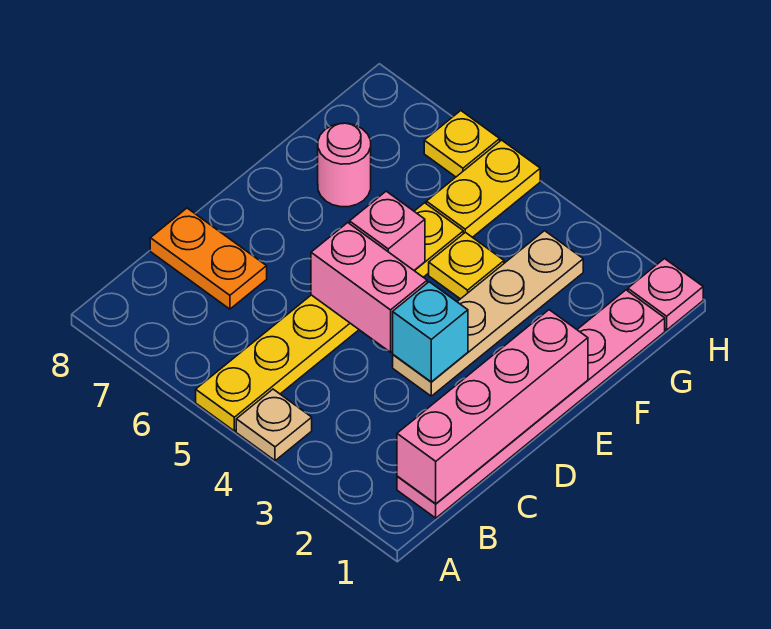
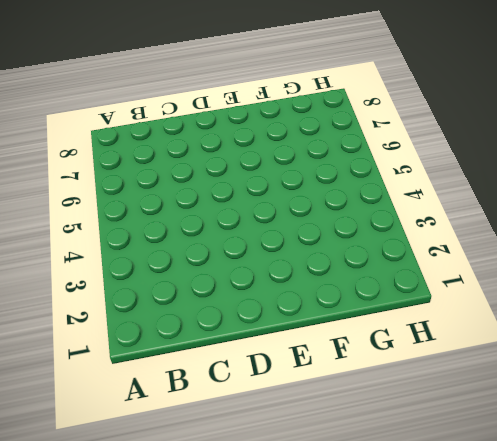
none -> tan plate A4 level 1
none -> yellow plate A5:F5 level 1
none -> pink plate B1:G1 level 1

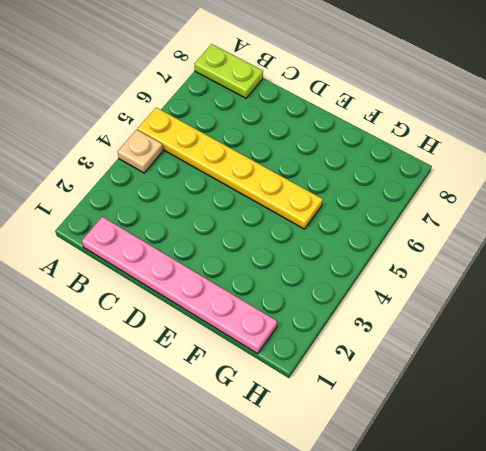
lime plate A8:B8 level 1 -> none
none -> orange plate C7:C8 level 1
none -> tan plate D3:G3 level 1
none -> yellow plate F4 level 1

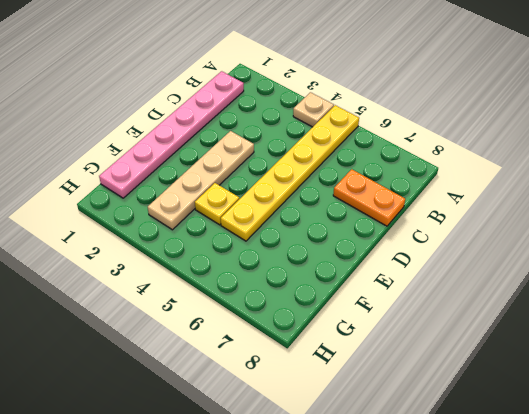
none -> pink round brick F7 level 1
none -> yellow plate G5:H5 level 1
none -> pink plate H1 level 1

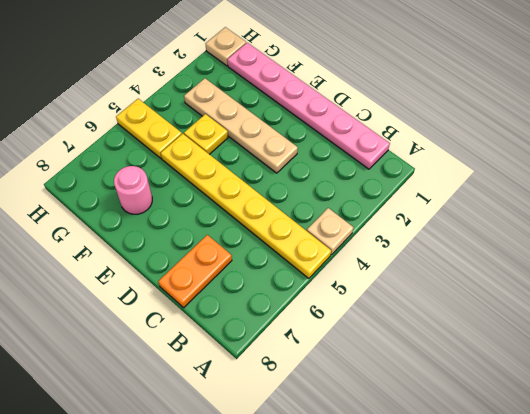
tan plate H1 level 1 -> pink plate H1 level 1
none -> yellow plate H6 level 1
none -> pink brick B1:E1 level 2
none -> cyan brick D3 level 2

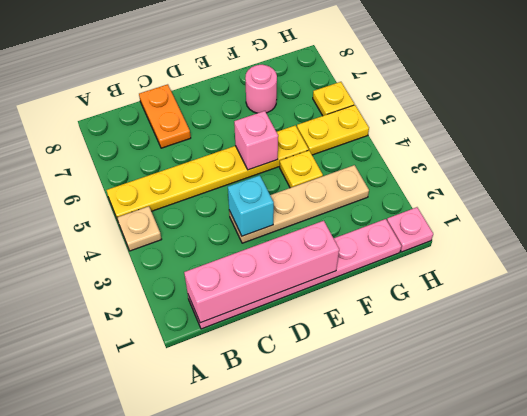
none -> pink brick D4:D5 level 2

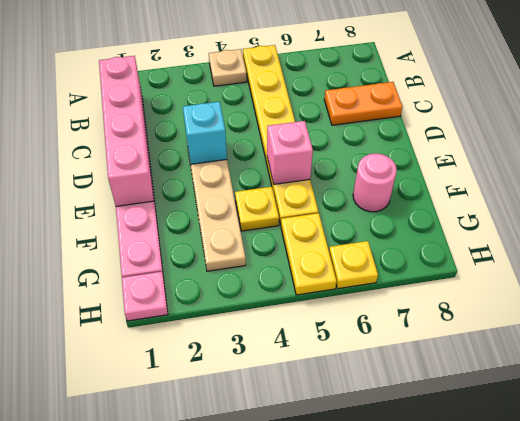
none -> pink brick D4:D5 level 2

